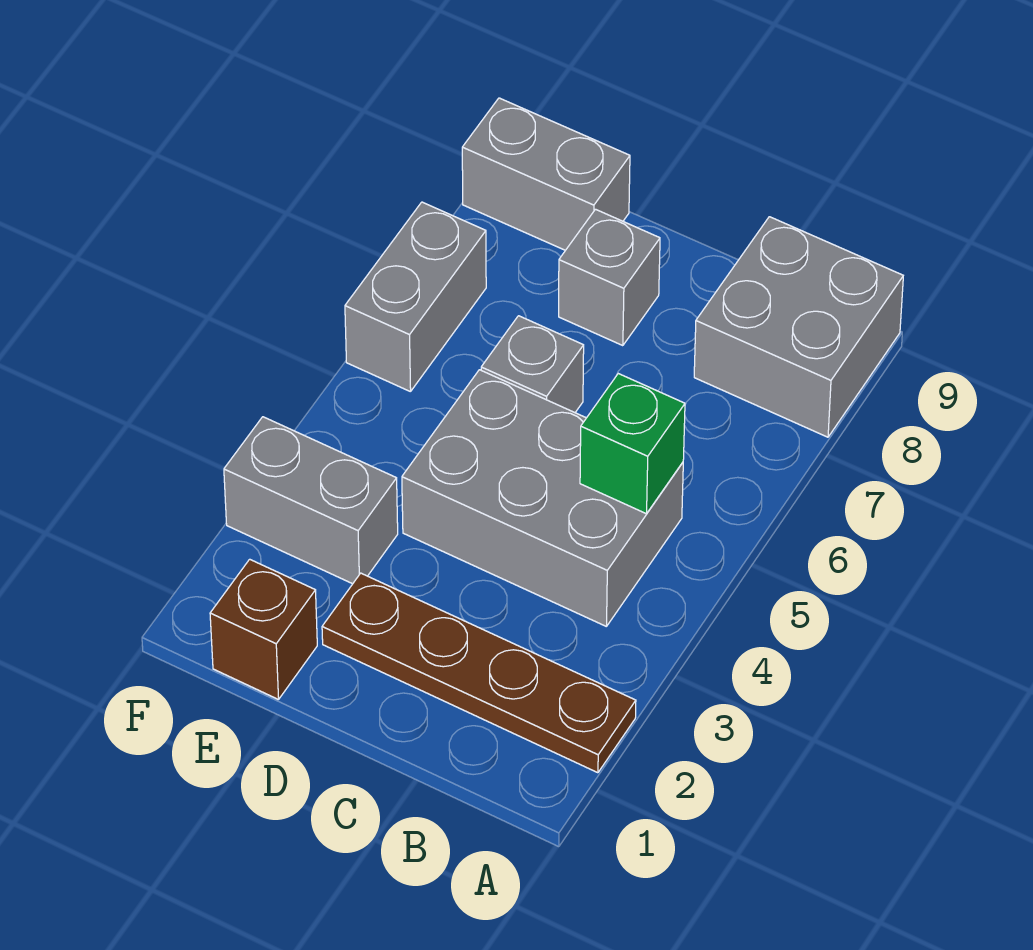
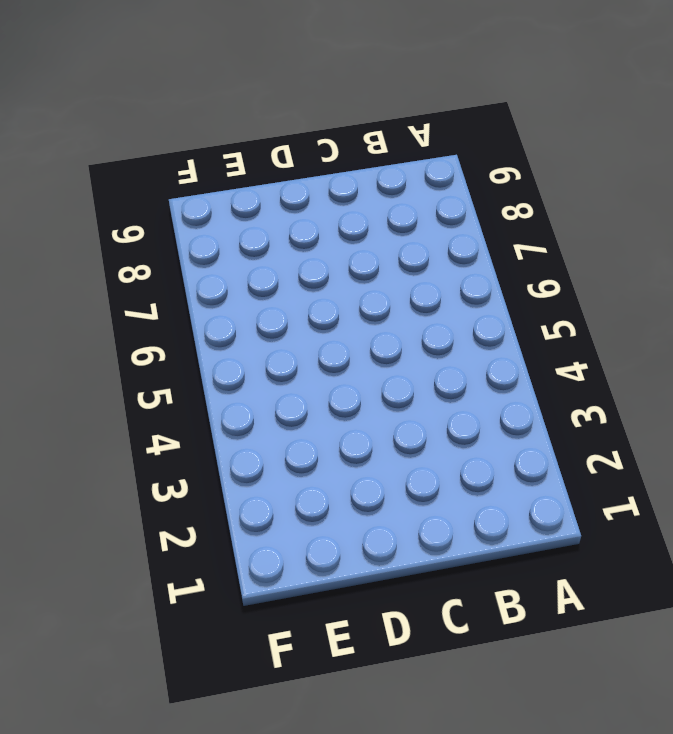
none -> brown plate A2:D2 level 1
none -> grey brick A8:B9 level 1

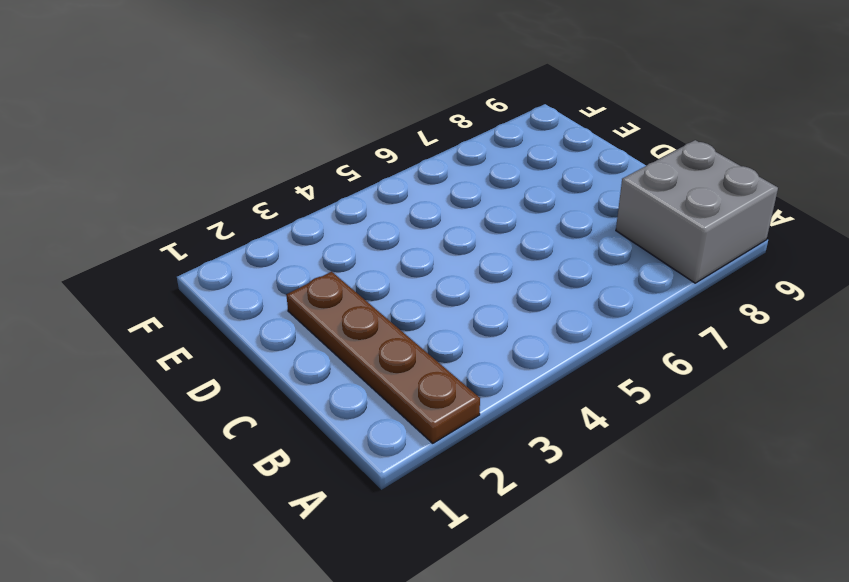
none -> grey brick B4:D5 level 1
none -> grey brick D6 level 1

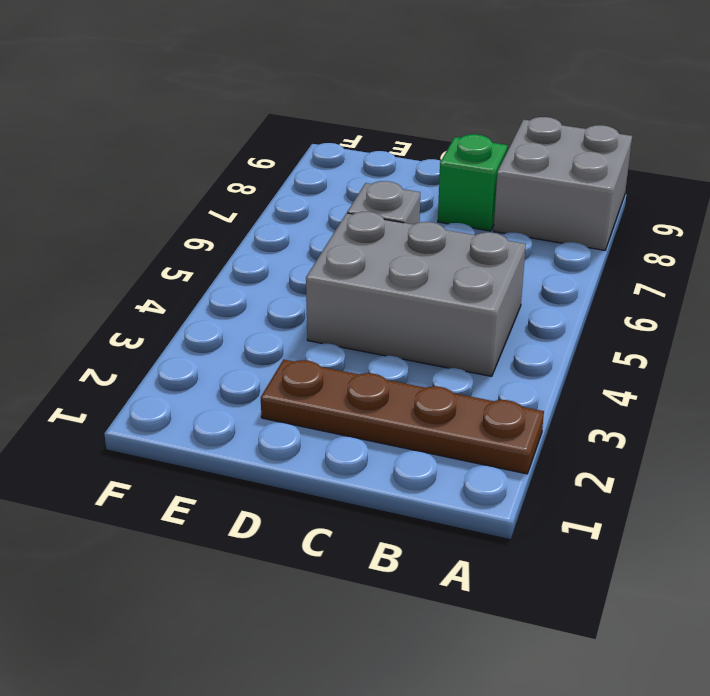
green brick C8 level 1 -> green brick B5 level 2
none -> grey brick D8 level 1
none -> brown brick E1 level 1

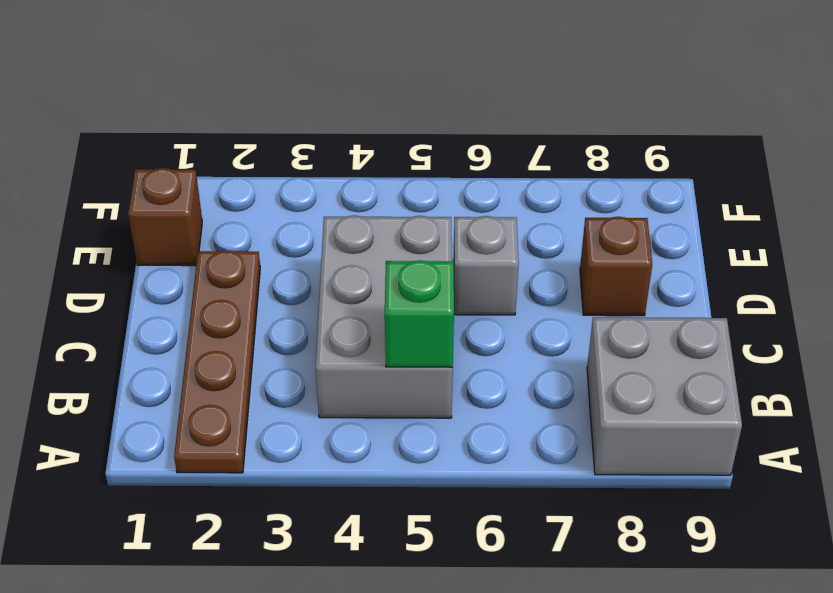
brown brick D8 level 1 -> grey brick D8 level 1
none -> grey brick E3:F3 level 1
none -> grey brick E9:F9 level 1

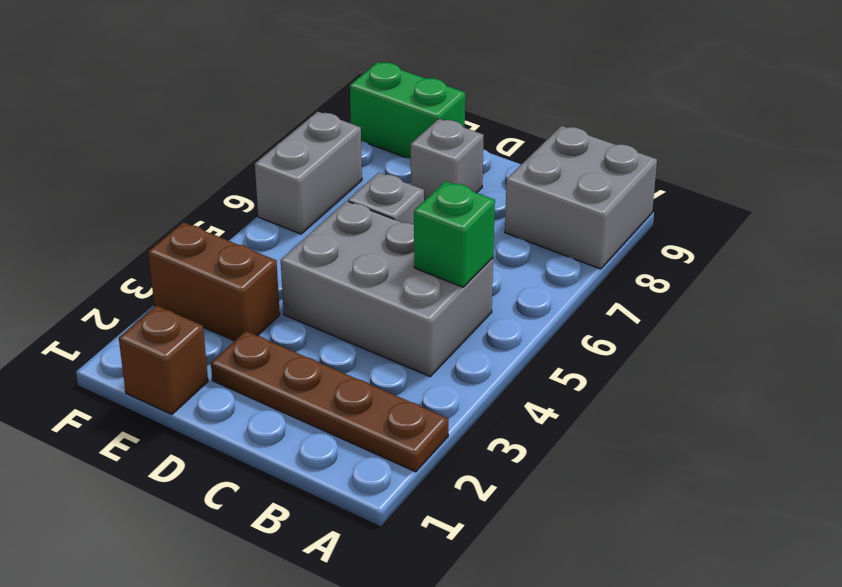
brown brick E3:F3 level 1 -> grey brick E3:F3 level 1
green brick E9:F9 level 1 -> grey brick E9:F9 level 1

